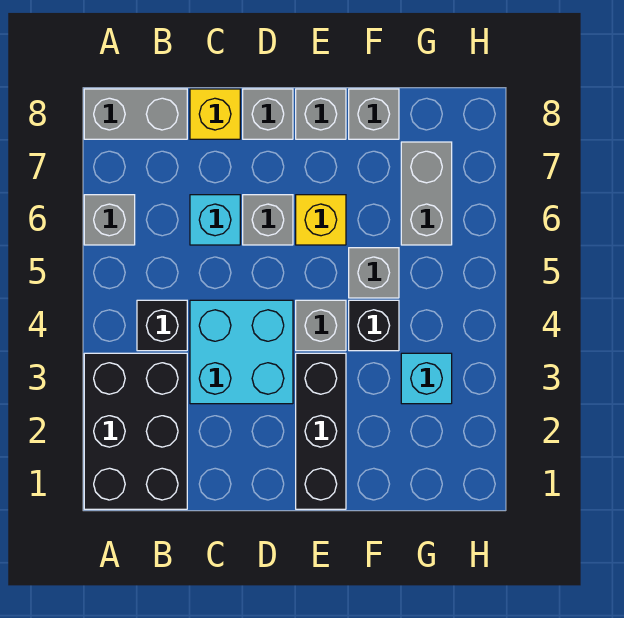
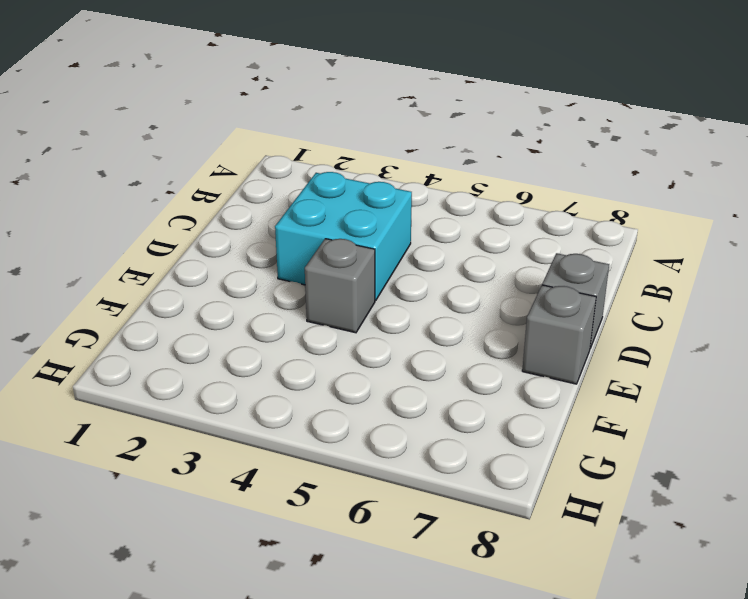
none -> black brick A1:B3 level 1
none -> grey brick A6 level 1
none -> grey brick A8:B8 level 1

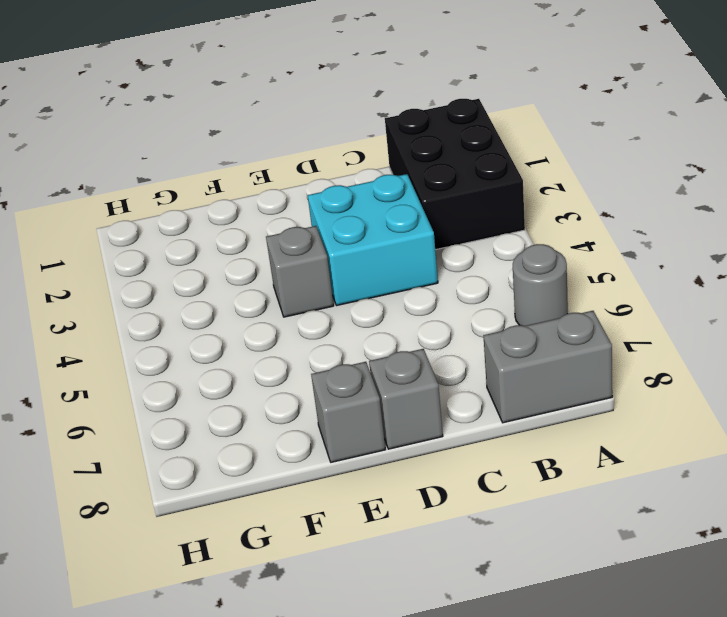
grey round brick A6 level 1 -> grey brick A6 level 1
none -> black brick B4 level 1
none -> cyan brick C6 level 1
none -> yellow brick C8 level 1

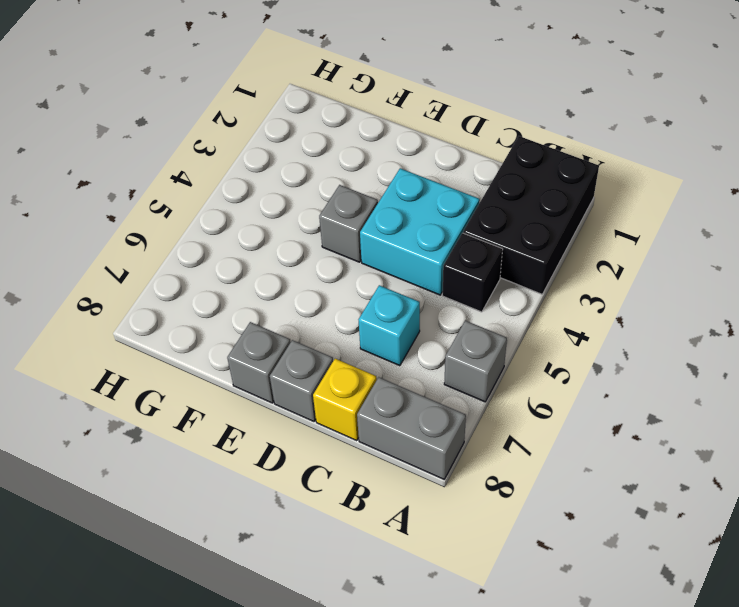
none -> grey brick D6 level 1
none -> black brick E1:E3 level 1
none -> yellow brick E6 level 1

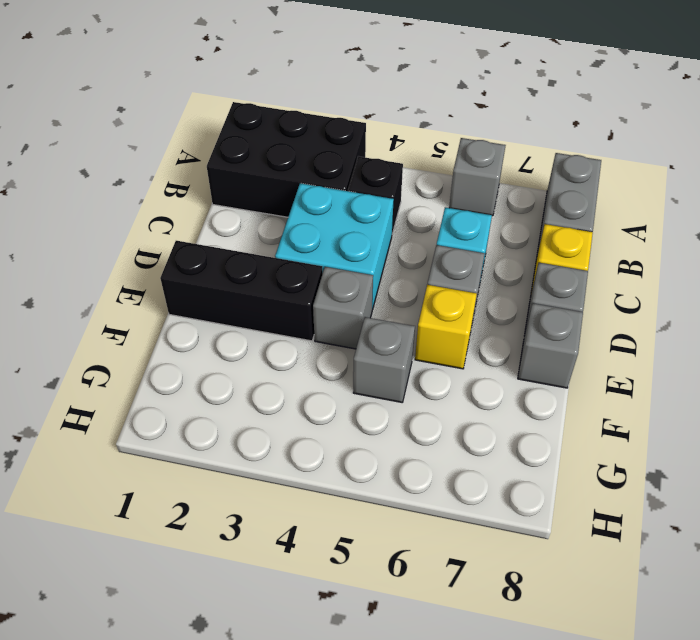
none -> black brick F4 level 1
none -> grey brick F8 level 1
none -> cyan brick G3 level 1

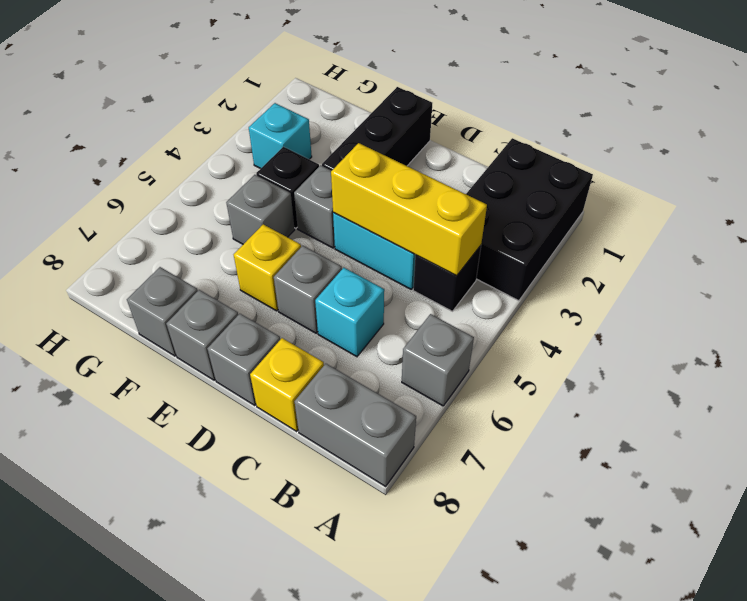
yellow brick B4:D4 level 2 -> none
none -> grey brick G6:G7 level 1

